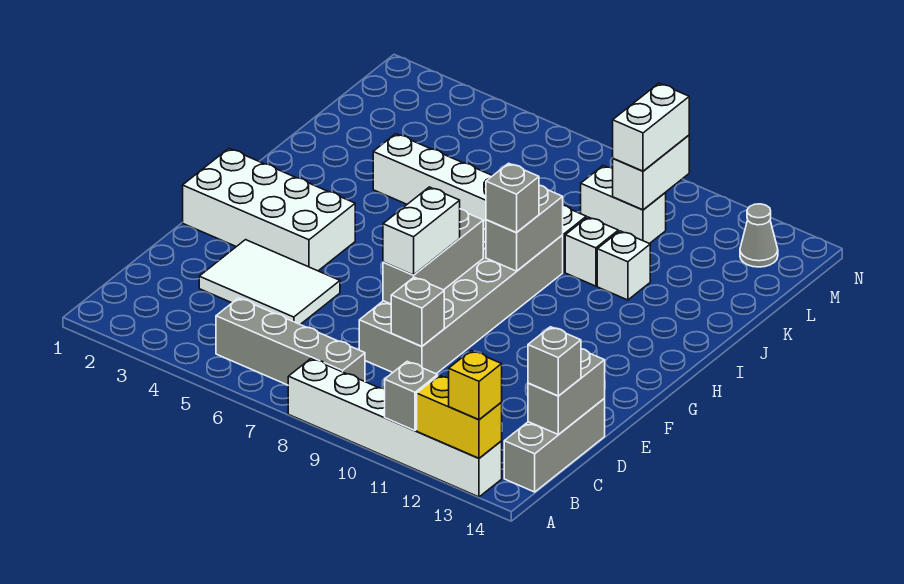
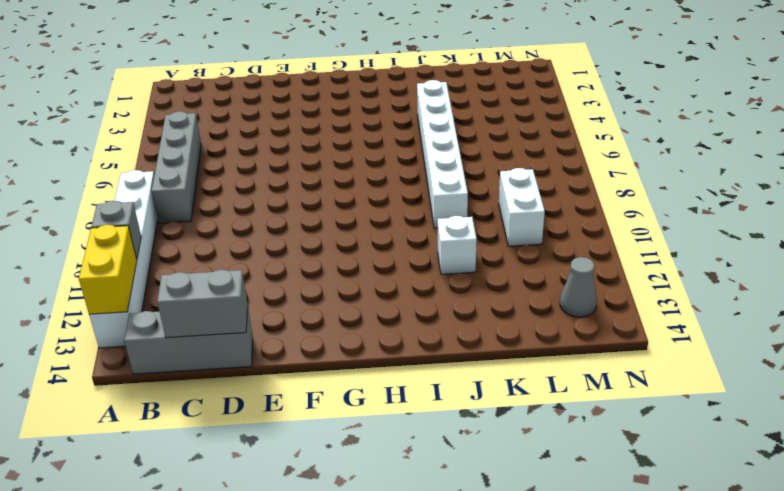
none -> white tile D3:E5 level 1
none -> grey brick D8:I9 level 1
none -> white brick F1:G4 level 1

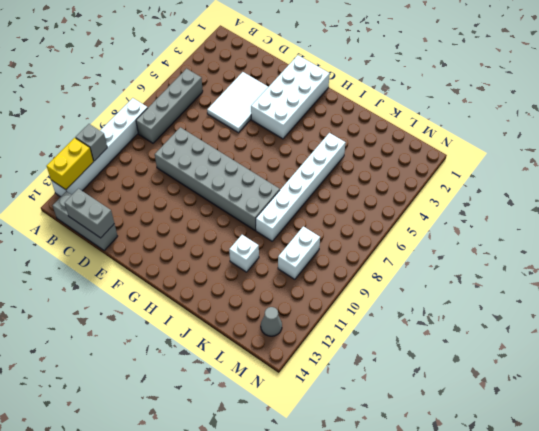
none -> white brick J10 level 1
none -> grey brick D9 level 2
none -> grey brick E8:G8 level 2

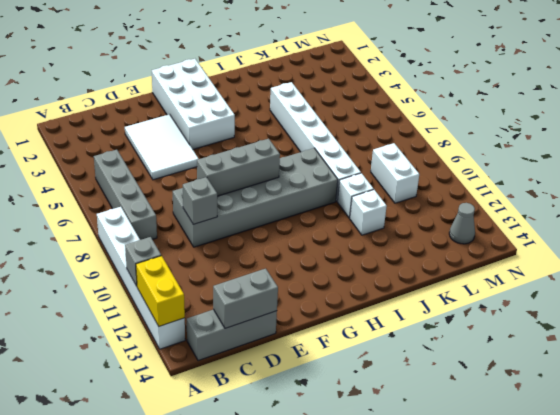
none -> grey brick H9:I9 level 2
none -> white brick L10:M10 level 2
none -> yellow brick A13 level 3

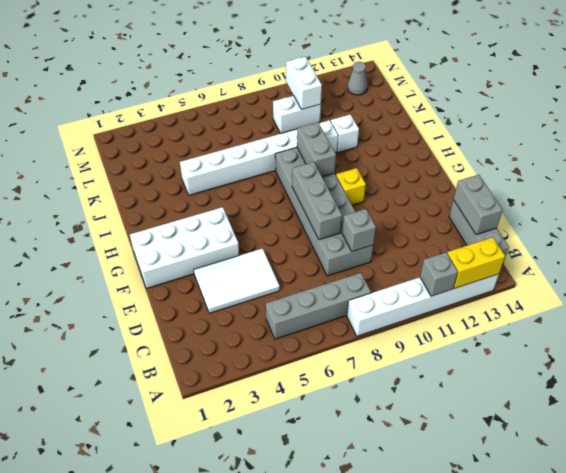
yellow brick G10 level 1 -> yellow brick A13 level 3
none -> grey brick C14 level 3
none -> white brick E8:F8 level 3
none -> grey brick H9 level 3

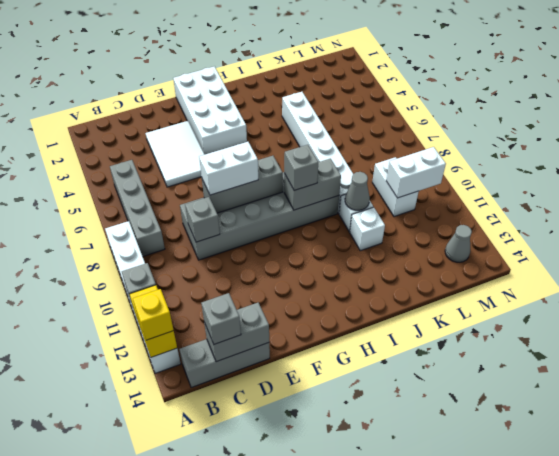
grey cone J10 level 2 -> none
none -> white brick L10:M10 level 3

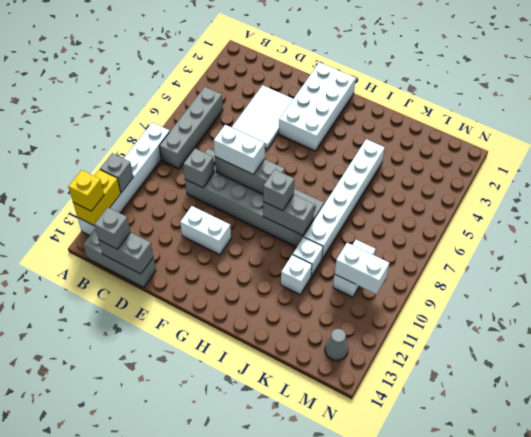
white brick E11:F11 level 1 -> white brick L10:M10 level 3

